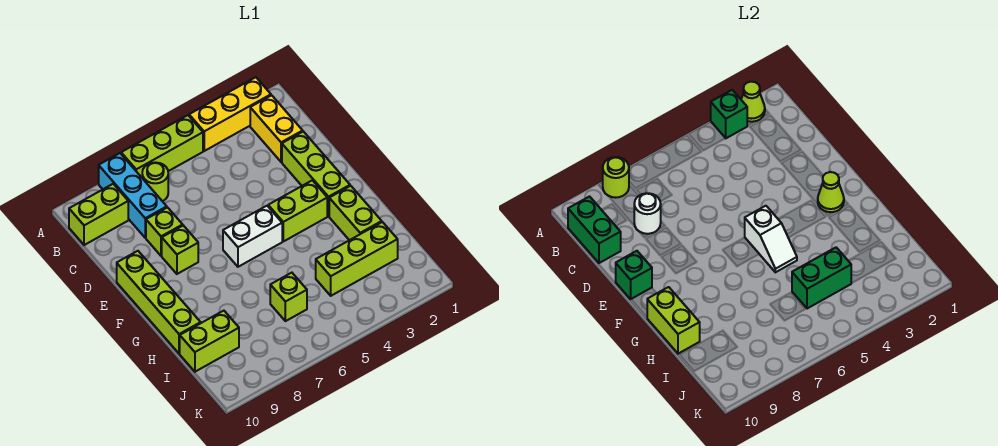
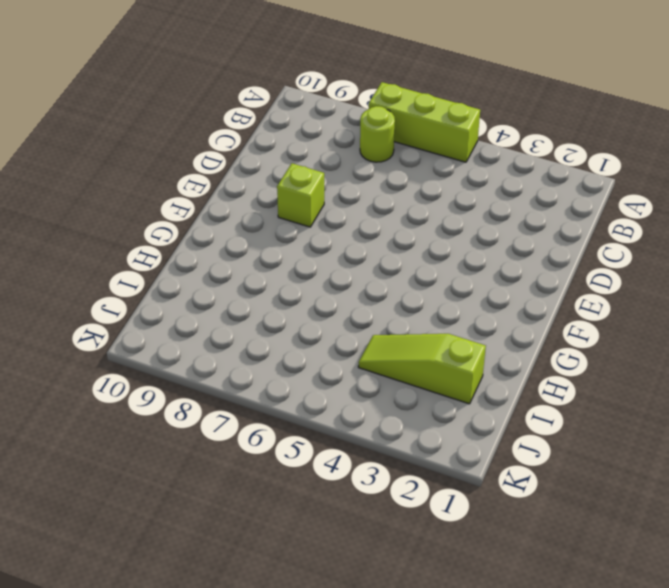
lime slope I2:I4 level 1 top 2 -> lime brick I2:I4 level 1
none -> yellow brick A2:A4 level 1
none -> cyan brick A8:C8 level 1
none -> yellow brick B2:C2 level 1

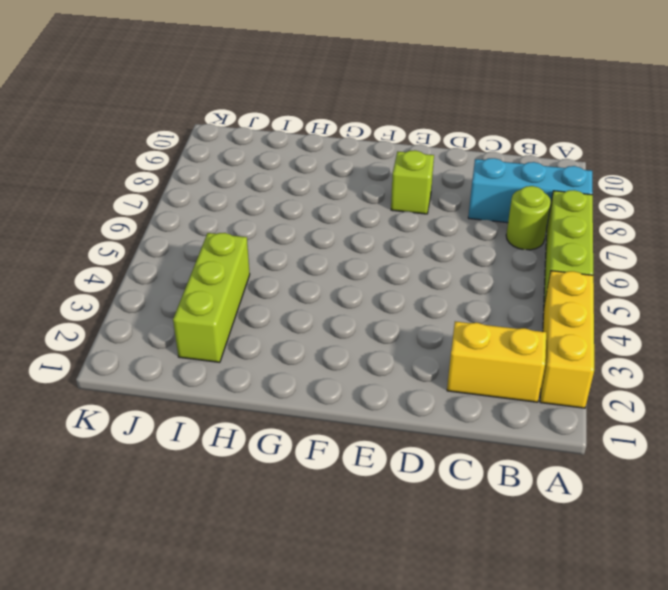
none -> lime brick B9:B10 level 1
none -> lime brick D2:F2 level 1
none -> lime brick D8 level 1

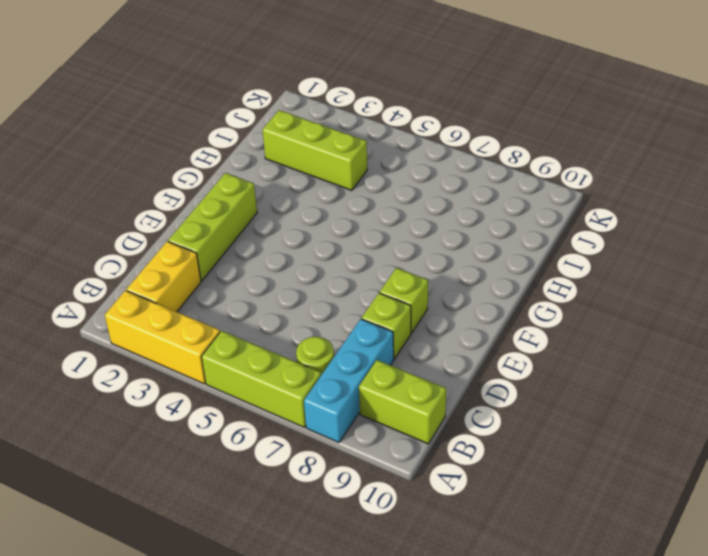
none -> lime brick E10:H10 level 1
none -> lime brick F3:F4 level 1
none -> white brick F5:F6 level 1

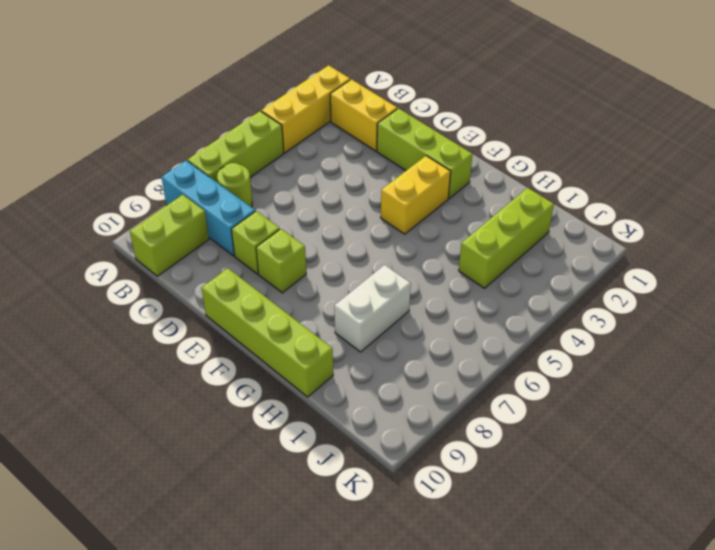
yellow brick F3:F4 level 1 -> lime brick F3:F4 level 1
white brick H7:H8 level 1 -> white brick F5:F6 level 1
none -> lime brick G2:H2 level 1
none -> lime brick I6 level 1
none -> lime brick I9:I10 level 1

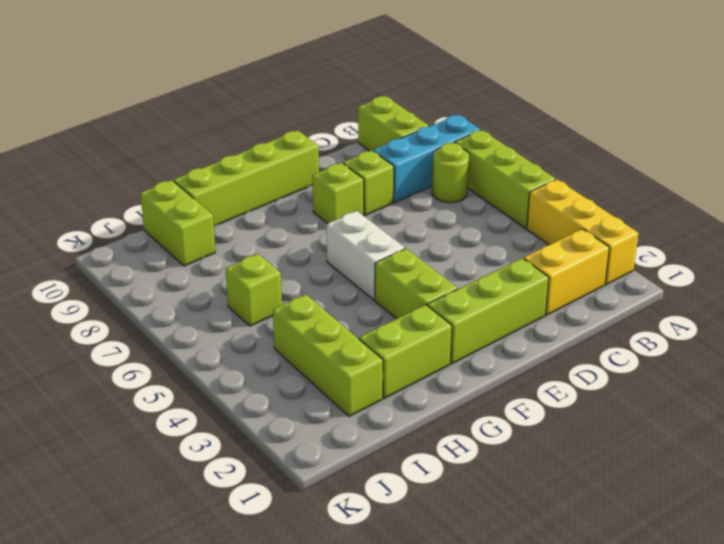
none -> lime cone A2 level 2
none -> green brick A3 level 2
none -> lime round brick A8 level 2

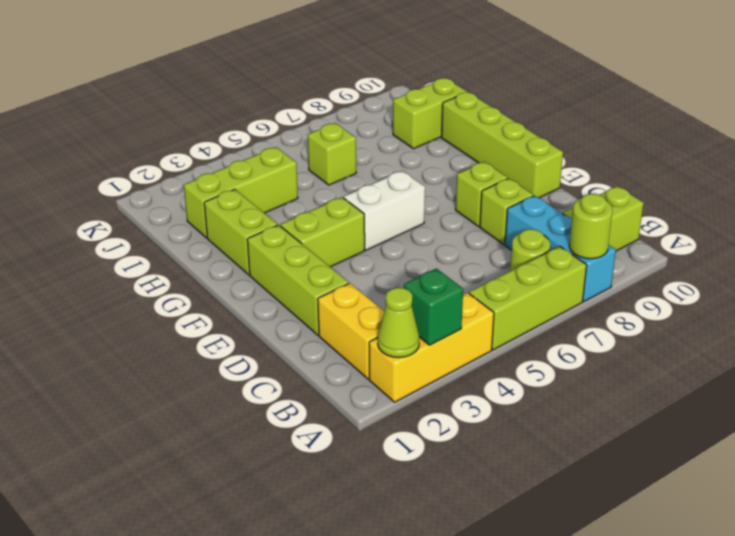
none -> green brick B10:C10 level 2
none -> white round brick C8 level 2
none -> green brick E10 level 2

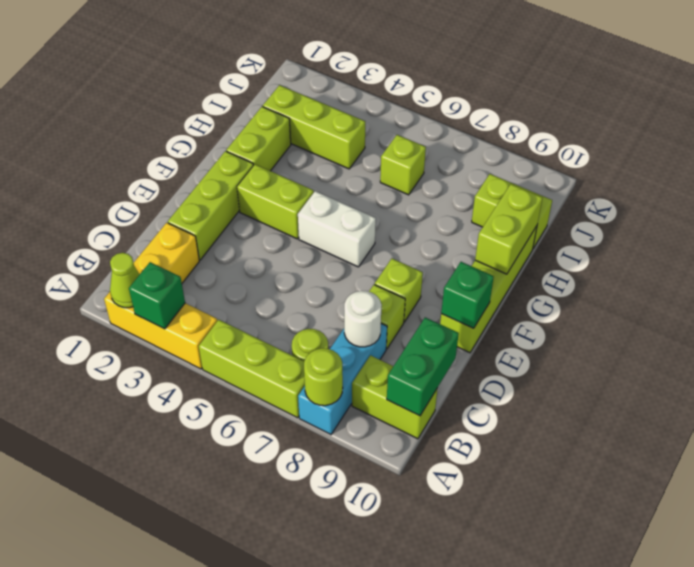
none -> lime cone F2 level 2
none -> white slope F5:G5 level 2 top F
none -> green brick I4:I5 level 2

